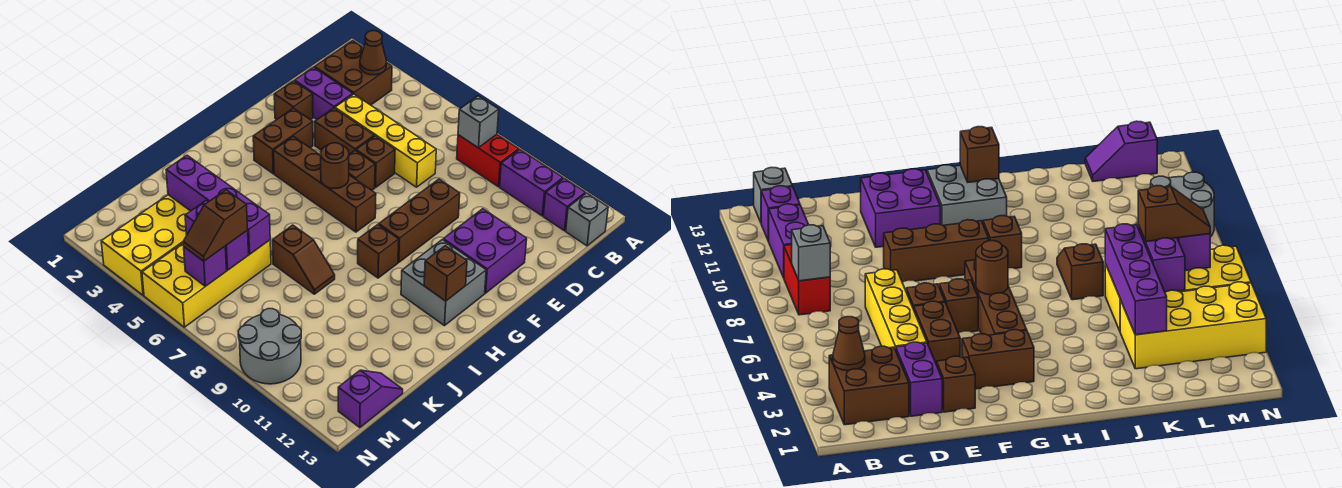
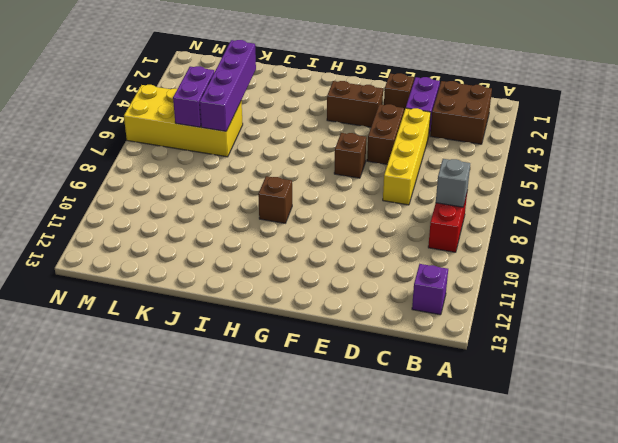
none -> purple brick B10:B11 level 1
none -> grey brick B13 level 1
none -> brown brick E6 level 1
none -> brown brick E9:G9 level 1

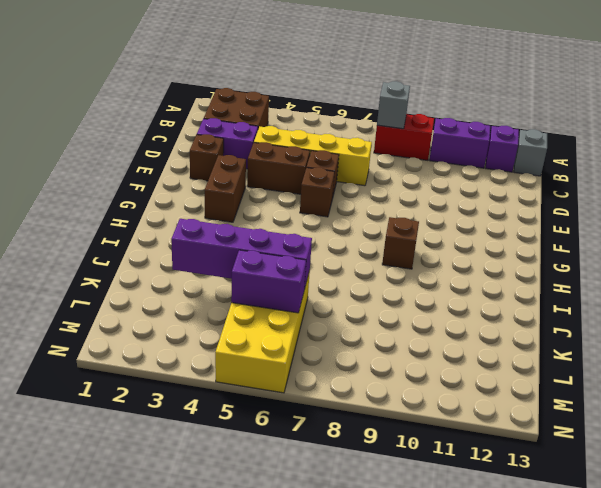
none -> brown brick E9:G9 level 1
none -> purple brick E11:F12 level 1
none -> brown brick G4:G7 level 1
none -> grey brick G11:H12 level 1

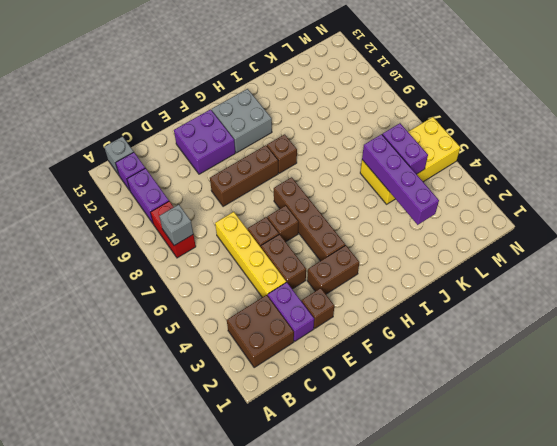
none -> brown slope J7:J8 level 1 top 7
none -> yellow brick K3:N4 level 1
none -> purple slope L13:M13 level 1 top M
none -> grey round brick M9:N10 level 1

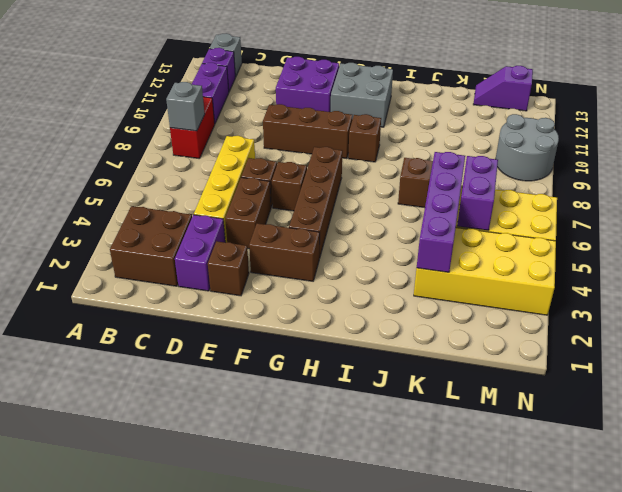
none -> brown cone B3 level 2
none -> brown round brick G6 level 2
none -> brown brick H12 level 2
none -> purple brick M6 level 2

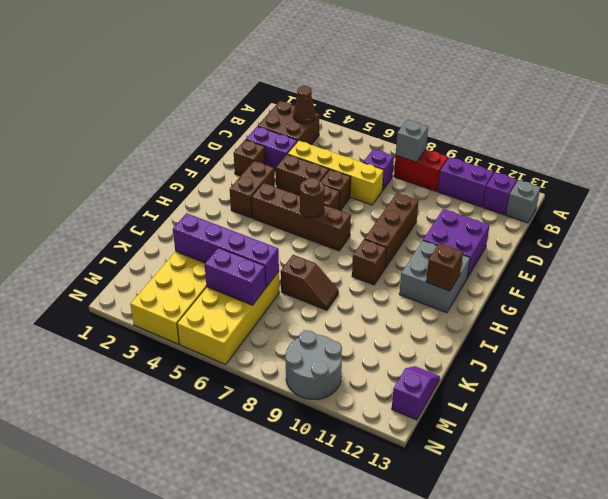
purple brick C7 level 1 -> purple brick M6 level 2
none -> brown slope L6:M6 level 3 top L

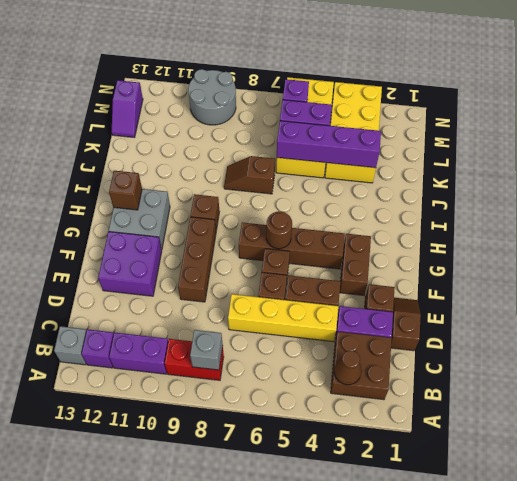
brown slope D1:E1 level 1 top D -> brown slope L6:M6 level 3 top L

